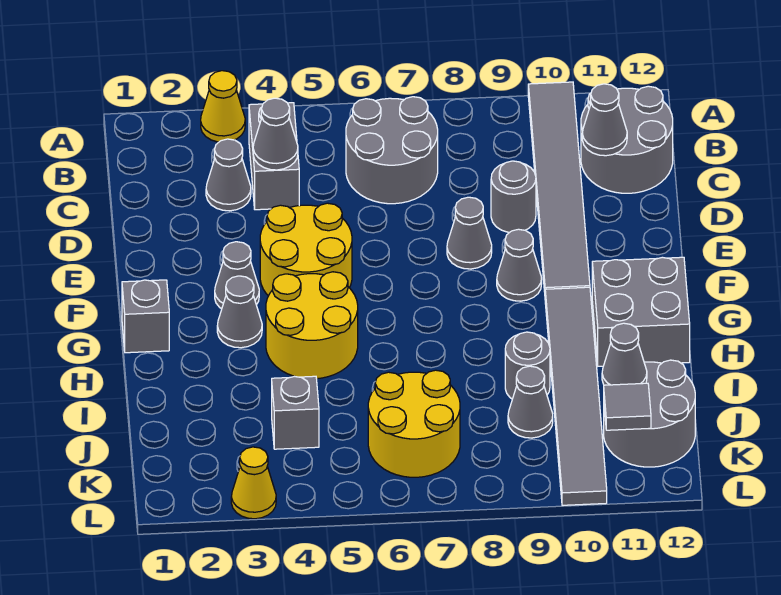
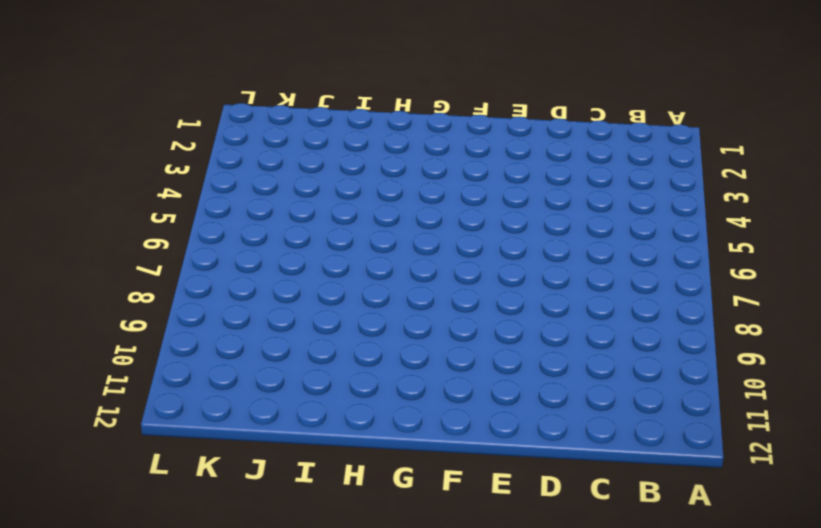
none -> yellow cone A3 level 1
none -> grey tile A10:F10 level 1
none -> grey brick B4:C4 level 1

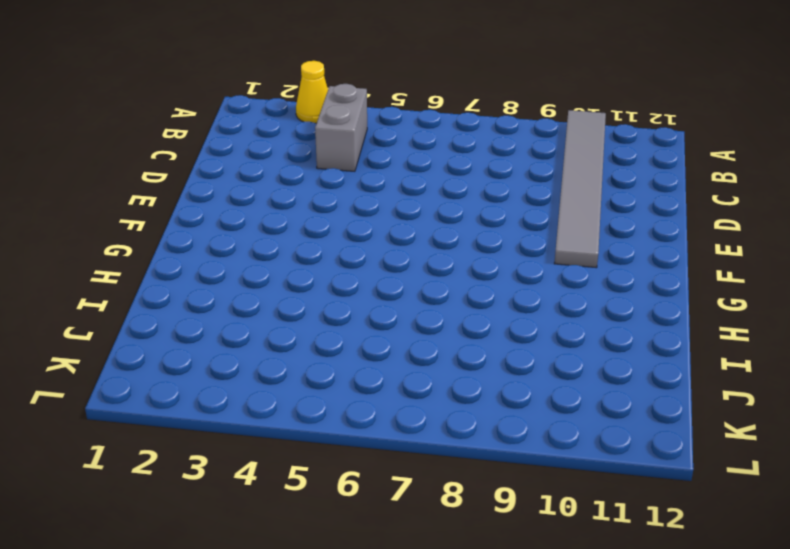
none -> grey round brick B6:C7 level 1
none -> grey round brick B11:C12 level 1
none -> grey cone C3 level 1

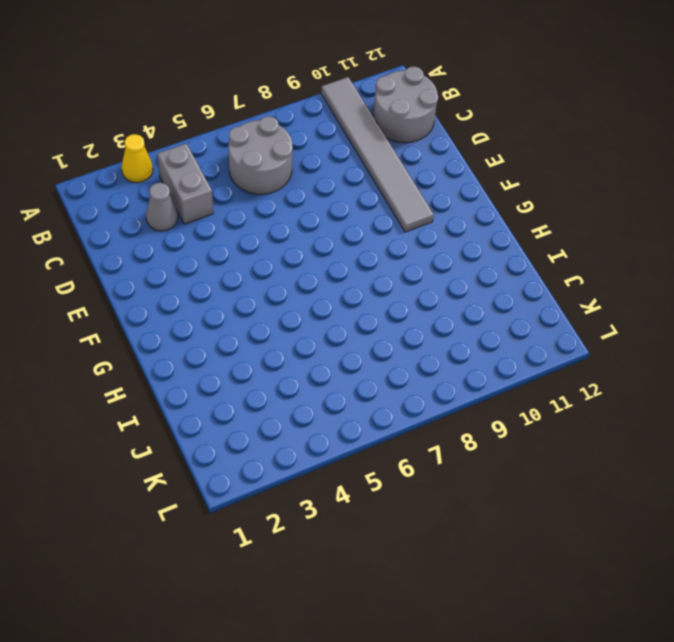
none -> grey round brick D9 level 1
none -> yellow round brick E4:F5 level 1
none -> grey cone E8 level 1

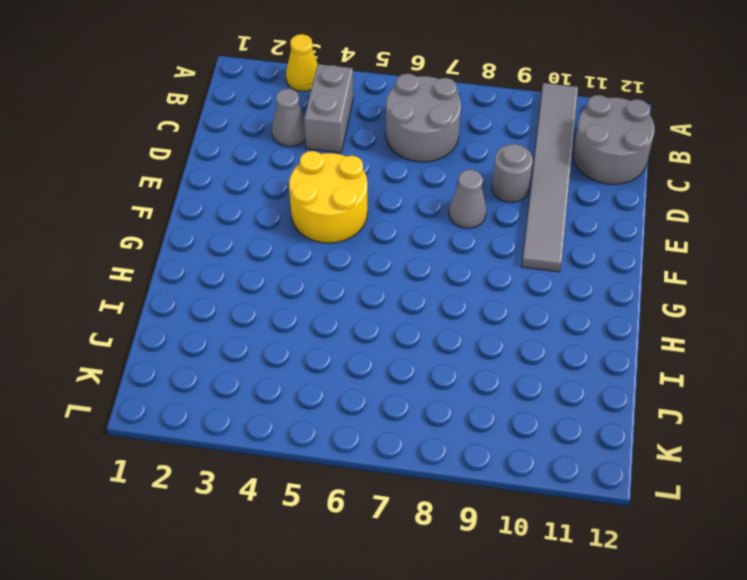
none -> grey cone F3 level 1
none -> grey cone F9 level 1
none -> grey brick G1 level 1

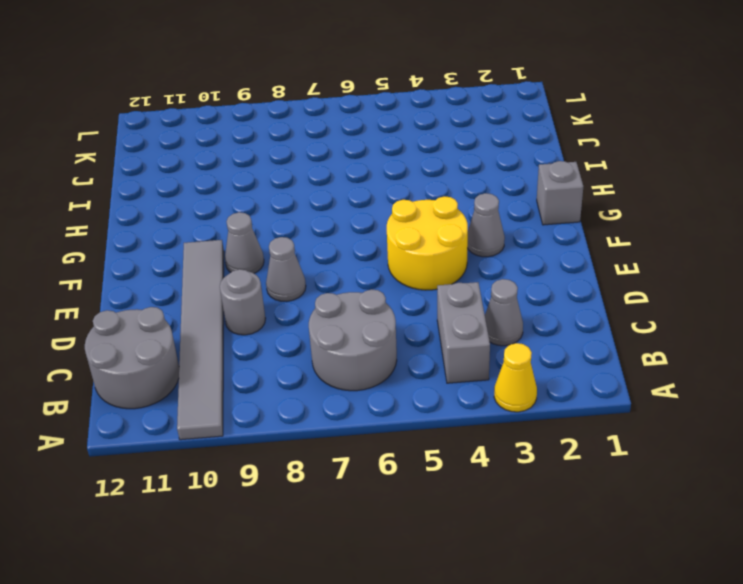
none -> grey cone G3 level 1
none -> yellow round brick G4:H5 level 1
none -> grey tile G10:L10 level 1

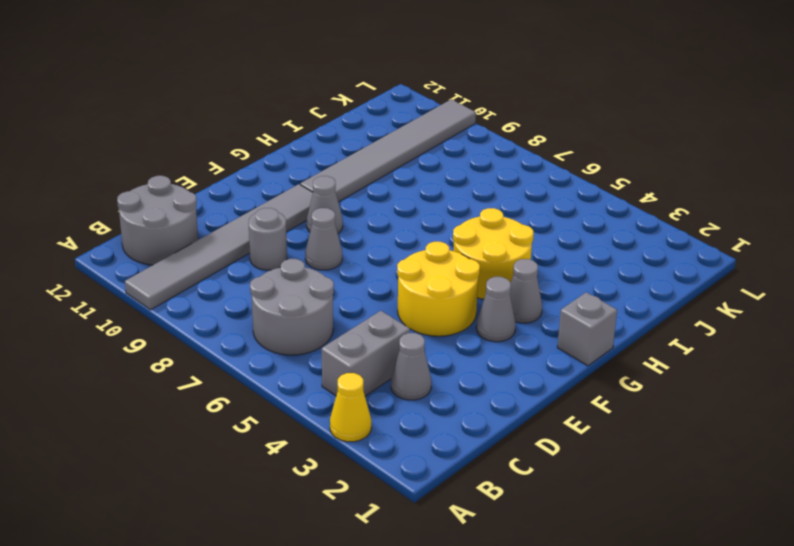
none -> grey brick G11:H12 level 1
none -> grey round brick I9 level 1
none -> grey brick J4 level 1

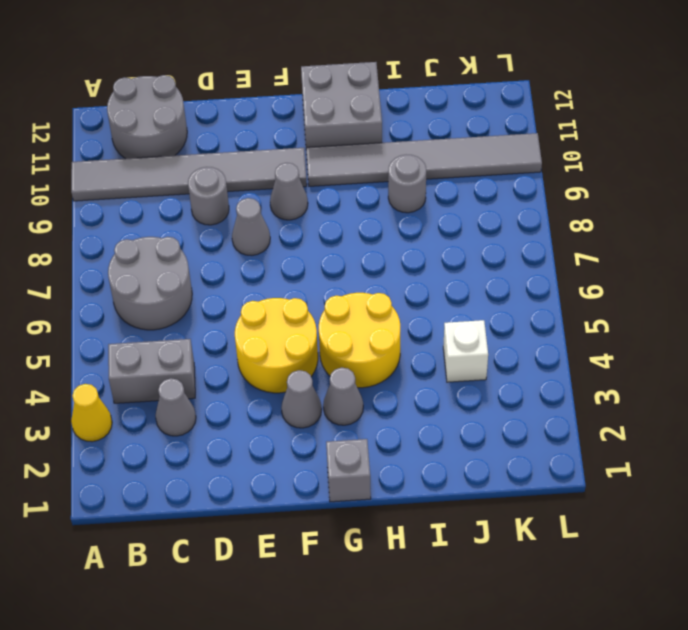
white brick J4 level 1 -> grey brick J4 level 1
none -> yellow round brick J6:K7 level 1
none -> grey cone J9 level 1
none -> grey round brick J11:K12 level 1

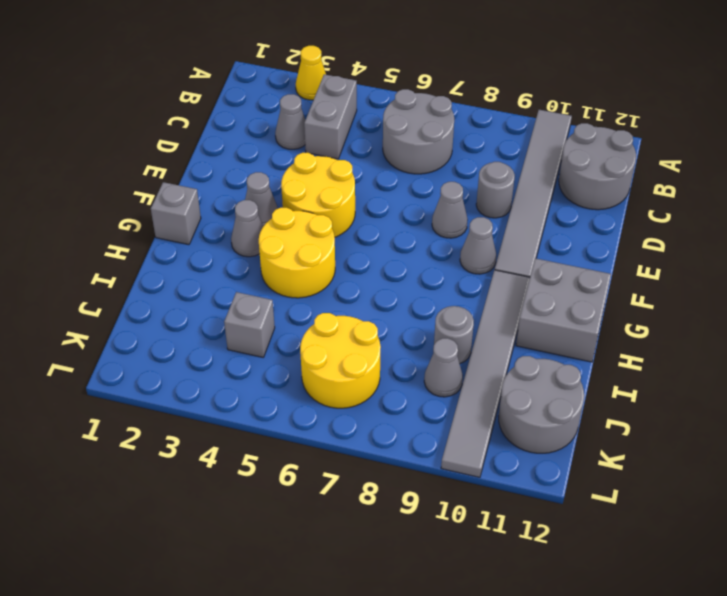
none -> yellow cone L3 level 1
none -> grey cone C4 level 2
none -> grey cone C11 level 2

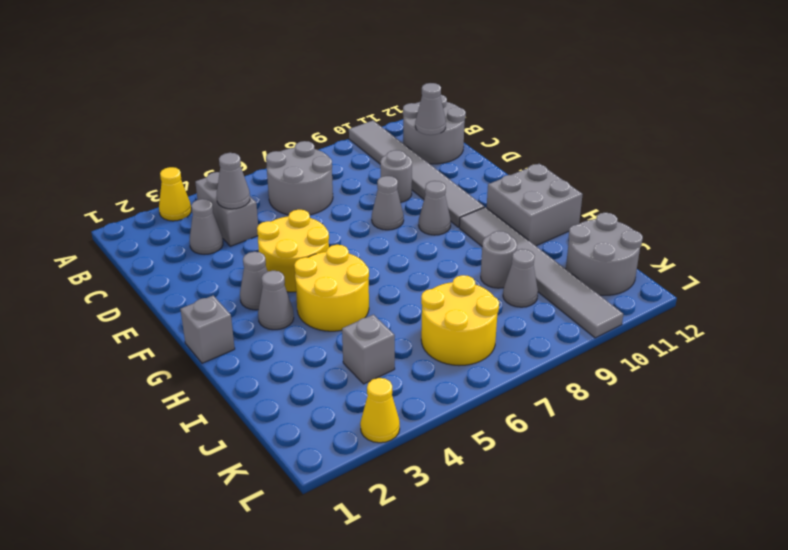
none -> grey cone J11 level 2
none -> grey tile K11 level 2

